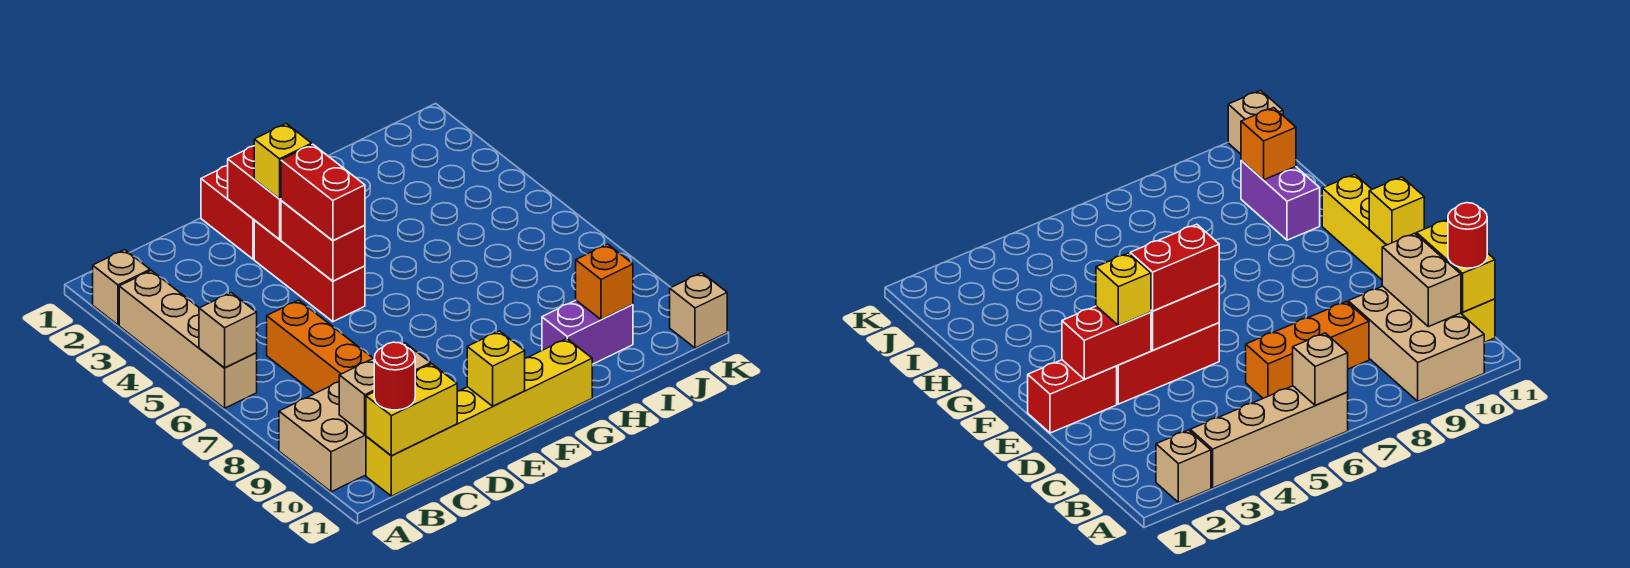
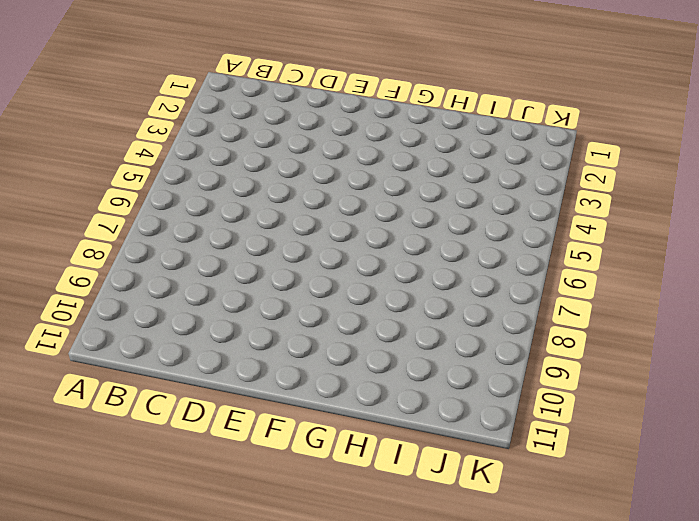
none -> tan brick A2 level 1
none -> tan brick A3:A6 level 1
none -> tan brick A9:C10 level 1

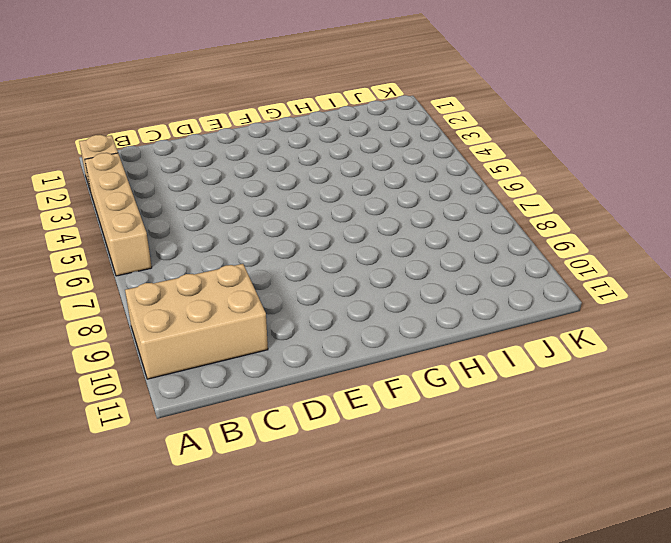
none -> yellow brick B11:G11 level 1
none -> orange brick C6:C8 level 1
none -> red brick E1:E2 level 1

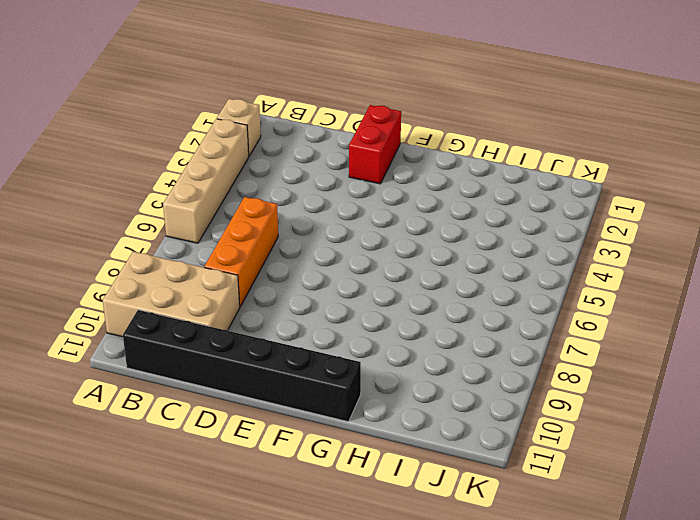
black brick B11:G11 level 1 -> yellow brick B11:G11 level 1
none -> red brick E3:E5 level 1
none -> purple brick H10:I10 level 1
none -> tan brick K11 level 1

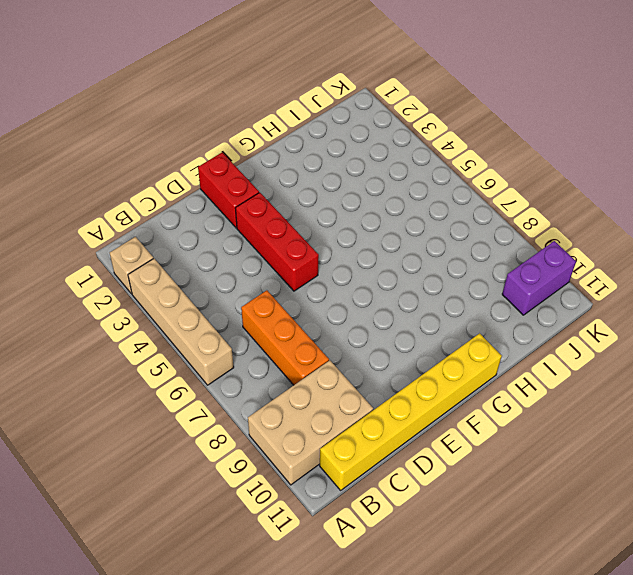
purple brick J10:K10 level 1 -> purple brick H10:I10 level 1
none -> tan brick K11 level 1
none -> tan brick A6 level 2
none -> tan brick B10:C10 level 2

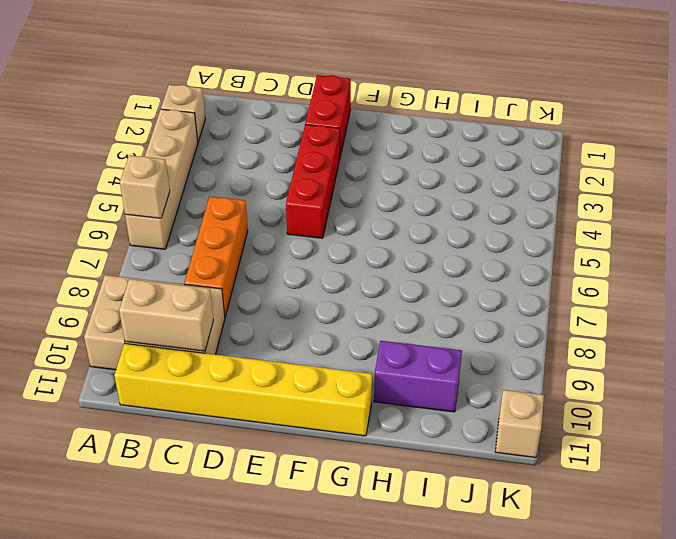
none -> yellow brick B11:C11 level 2
none -> red brick E2:E3 level 2
none -> red brick E4:E5 level 2

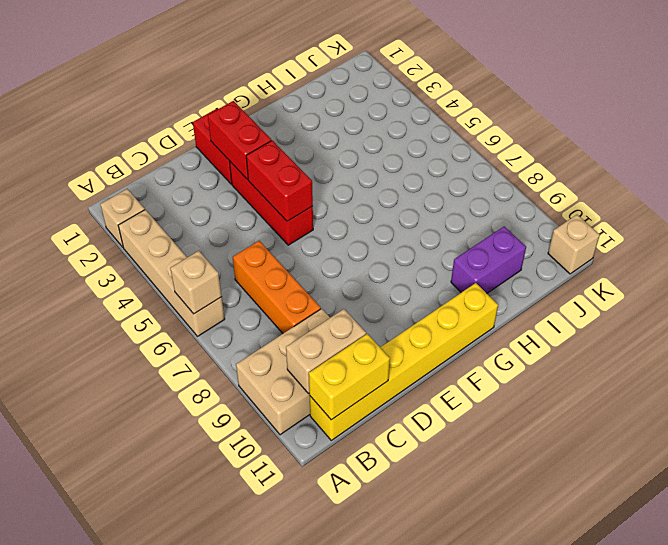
none -> yellow brick E11 level 2
none -> orange brick I10 level 2
none -> red round brick B11 level 3

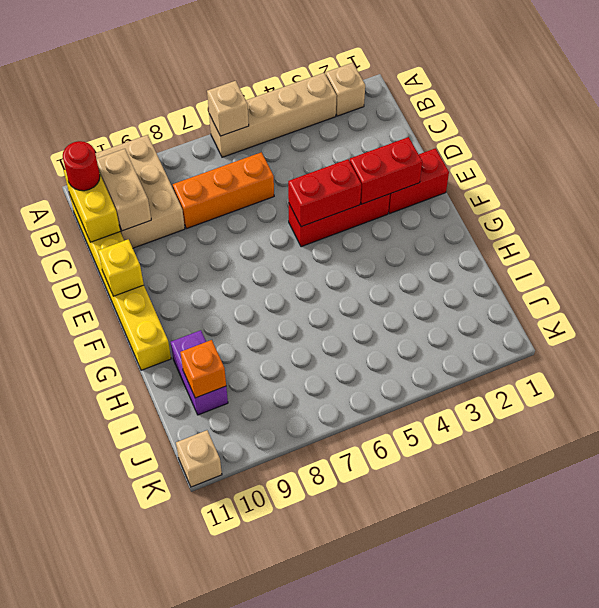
none -> yellow brick E3 level 3
none -> red brick E4:E5 level 3

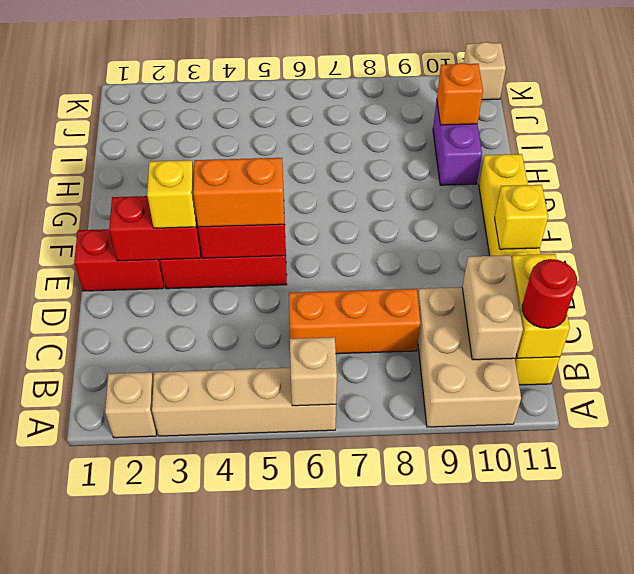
orange brick E4:E5 level 3 -> red brick E4:E5 level 3

